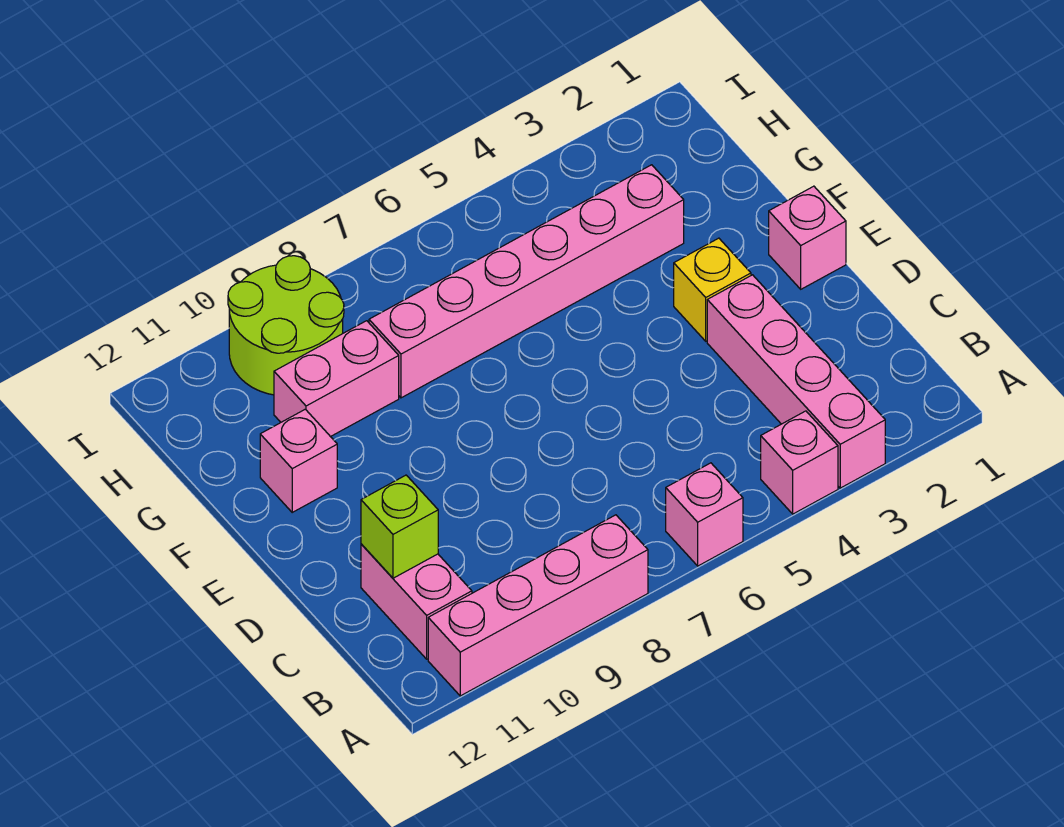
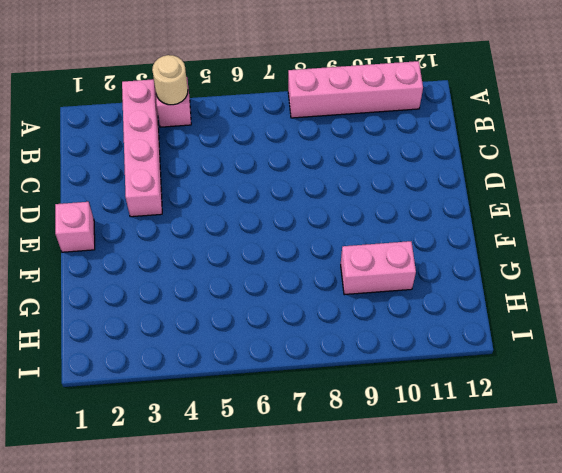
tan round brick A4 level 2 -> none
none -> pink brick A6 level 1
none -> pink brick B11:C11 level 1
none -> yellow brick E3 level 1

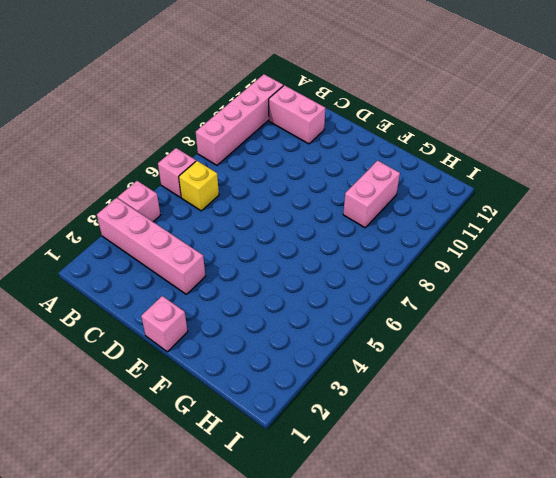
yellow brick B6 level 1 -> yellow brick E3 level 1
none -> pink brick F11 level 1
none -> pink brick G3:G8 level 1
none -> lime round brick H9:I10 level 1

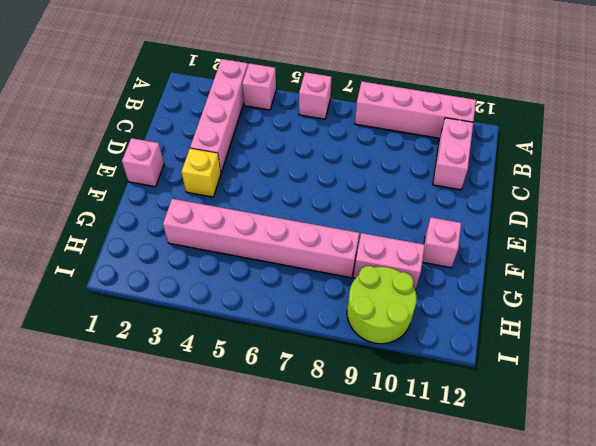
none -> lime brick C11 level 2

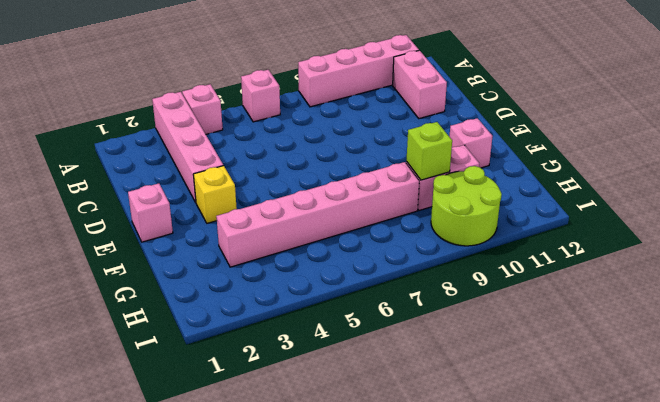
lime brick G9 level 2 -> lime brick C11 level 2

